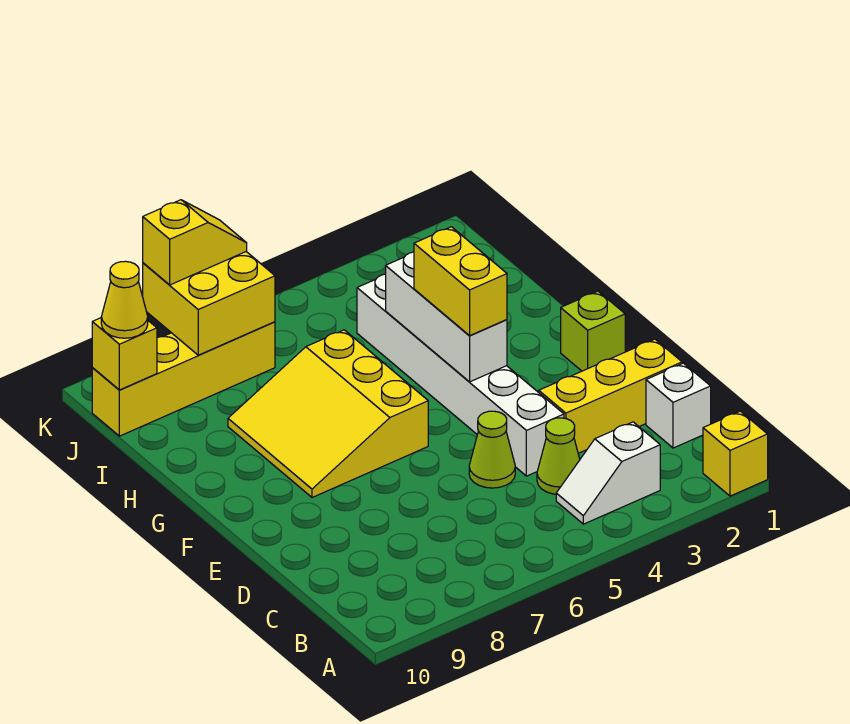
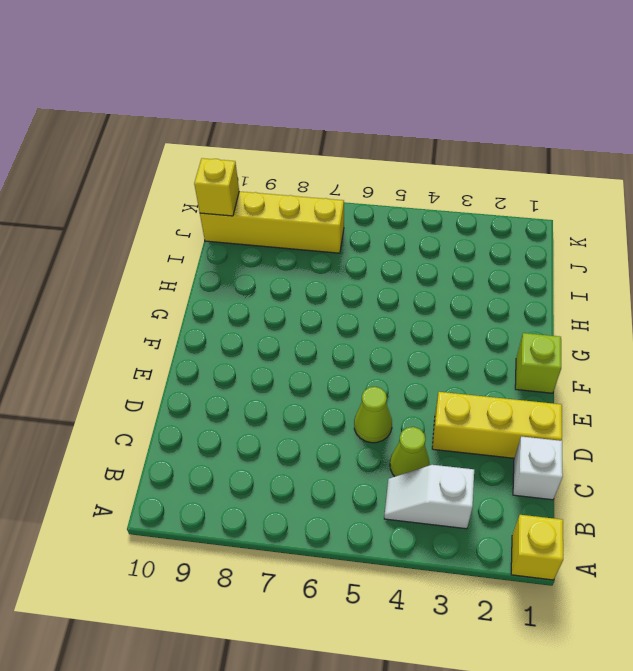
none -> white brick D4:I4 level 1
none -> yellow slope F6:H8 level 1 top 6
none -> white brick F4:H4 level 2

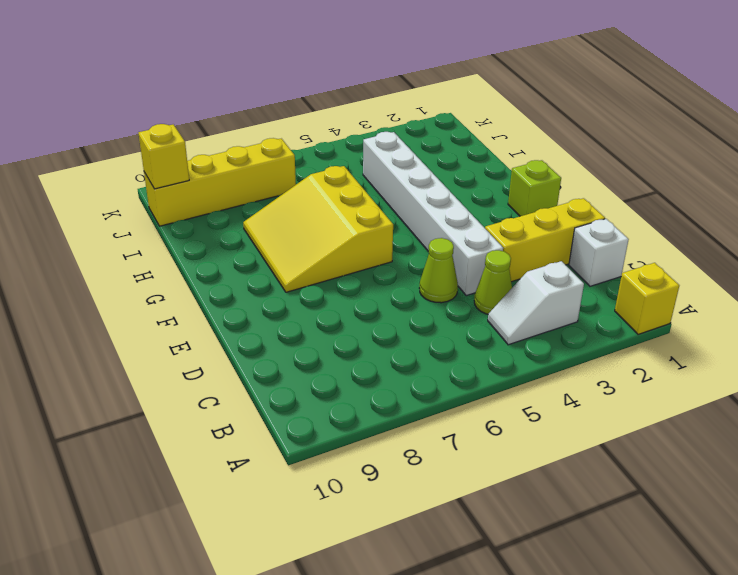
none -> white brick F4:H4 level 2
none -> yellow brick J7:K8 level 2
none -> yellow brick F4:G4 level 3

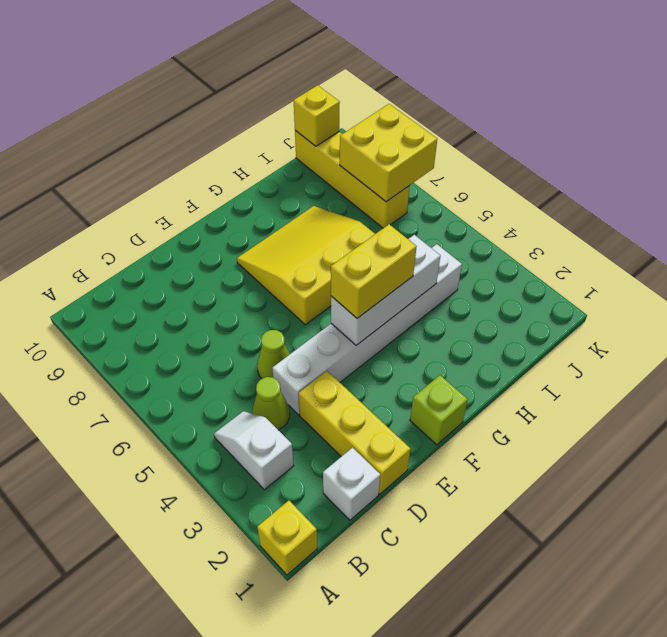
none -> yellow cone J10 level 3
none -> yellow slope K7:K8 level 3 top 8

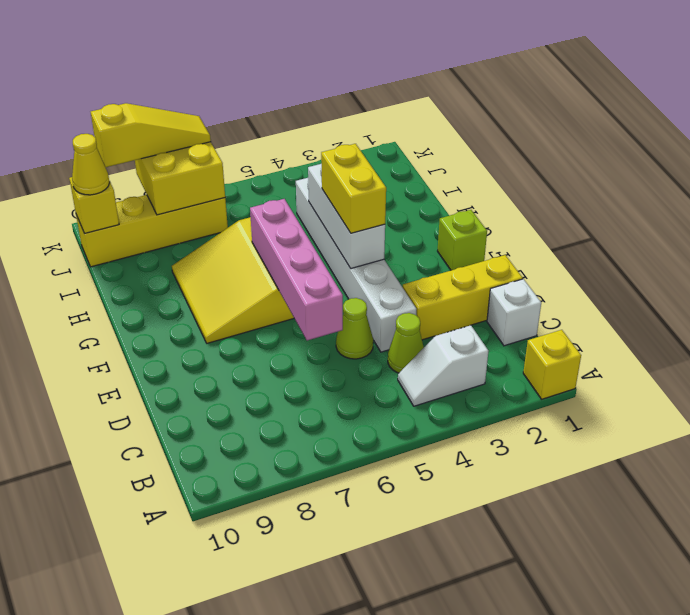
pink brick D6:G6 level 2 -> none
yellow slope K7:K9 level 3 top 9 -> yellow slope K7:K8 level 3 top 8

